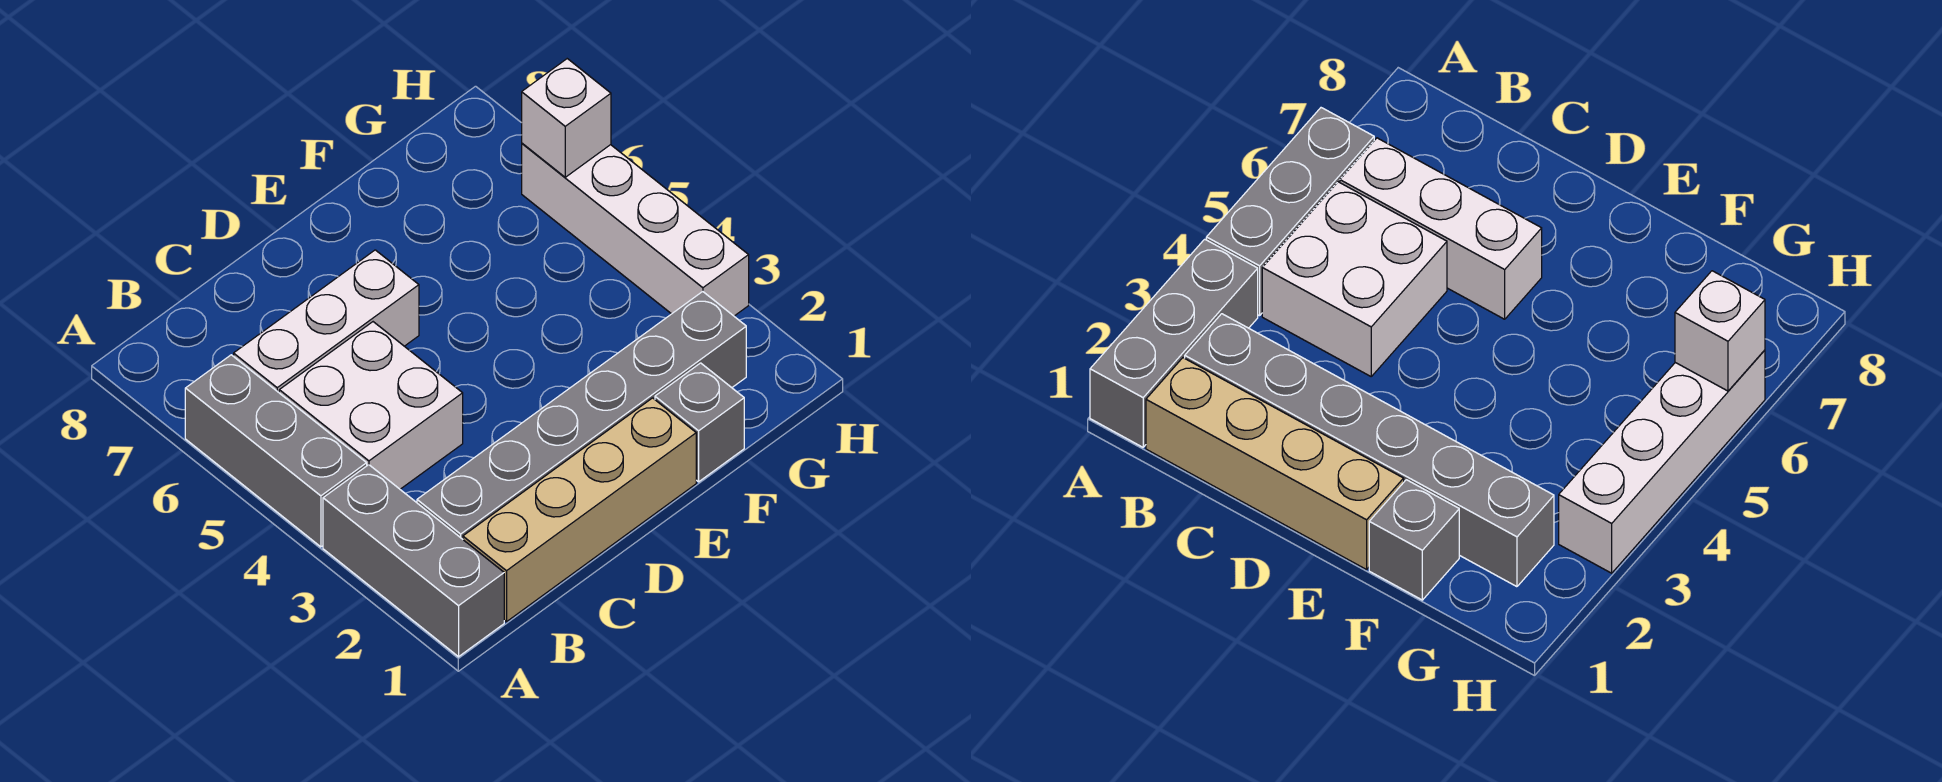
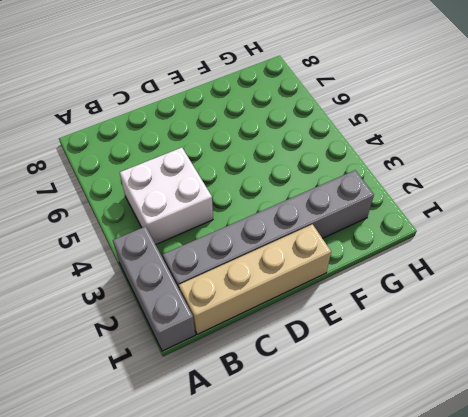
none -> grey brick A4:A6 level 1
none -> white brick B6:D6 level 1

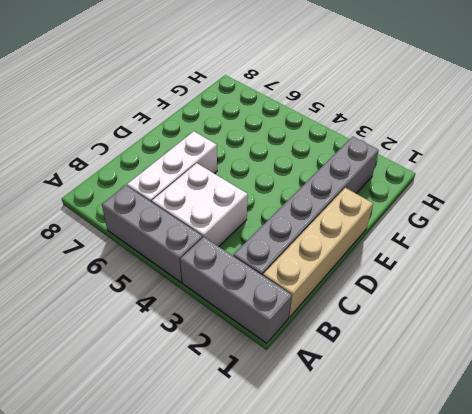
none -> grey brick F1 level 1
none -> white brick H3:H6 level 1

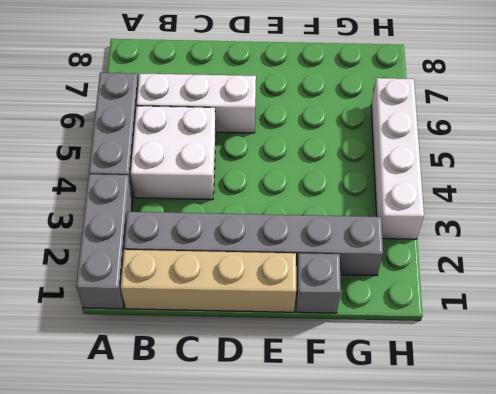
none -> white brick H6 level 2

